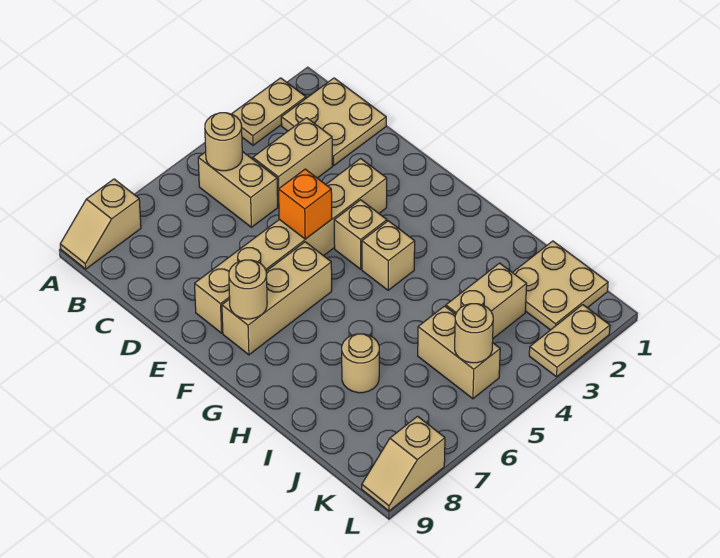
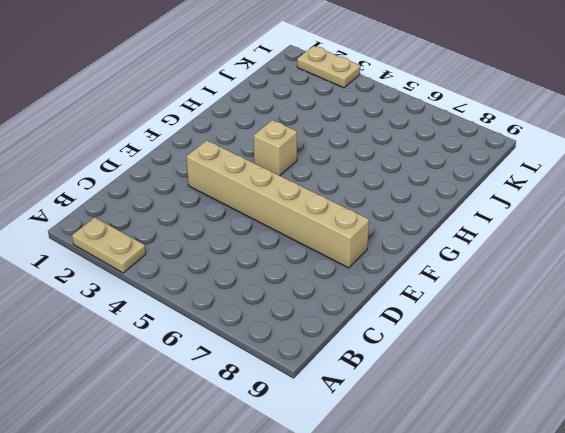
none -> tan slope A8:A9 level 1 top 8
none -> tan plate B1:C2 level 1
none -> tan brick B5:C5 level 1

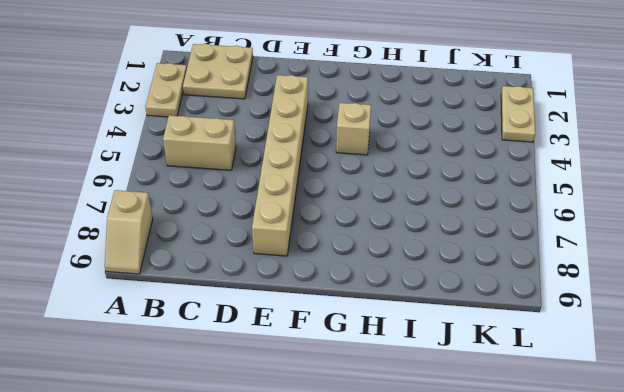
none -> tan brick C3:C4 level 1
none -> tan brick F4 level 1
none -> tan brick F6:F8 level 1

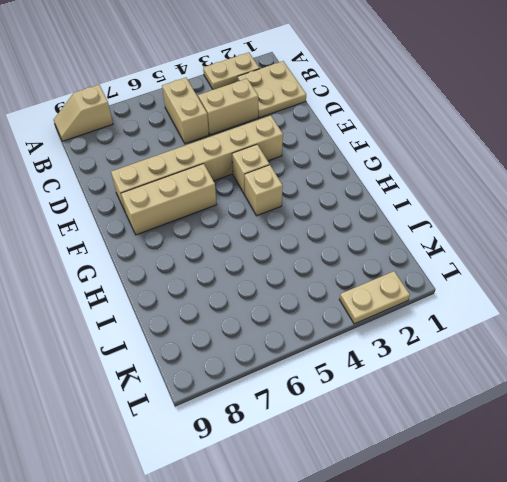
none -> tan round brick I7 level 1
none -> tan plate J1:K2 level 1
none -> tan brick J3:J4 level 1

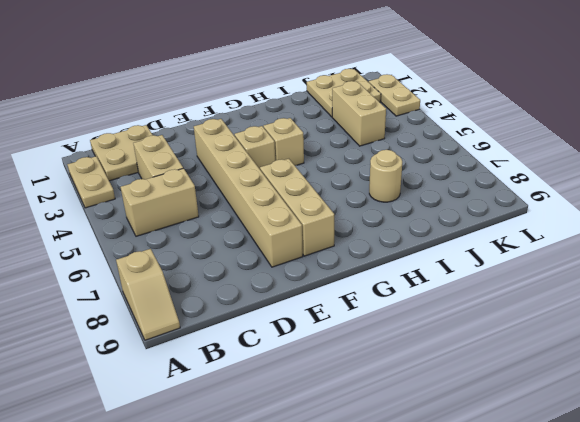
none -> tan brick J5:K5 level 1
none -> tan slope L8:L9 level 1 top 8
none -> tan round brick B5 level 2

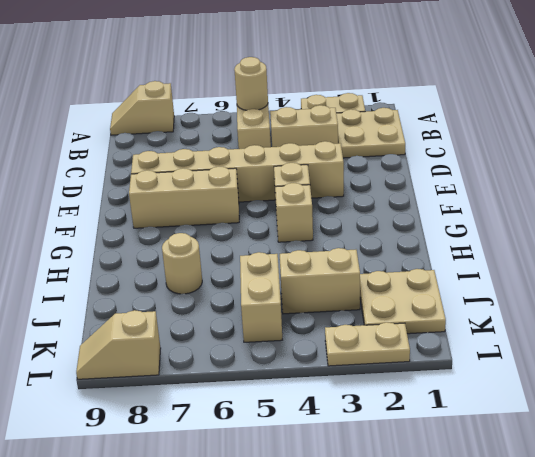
none -> orange brick E5 level 2
none -> tan round brick F8 level 2
none -> tan round brick K5 level 2

